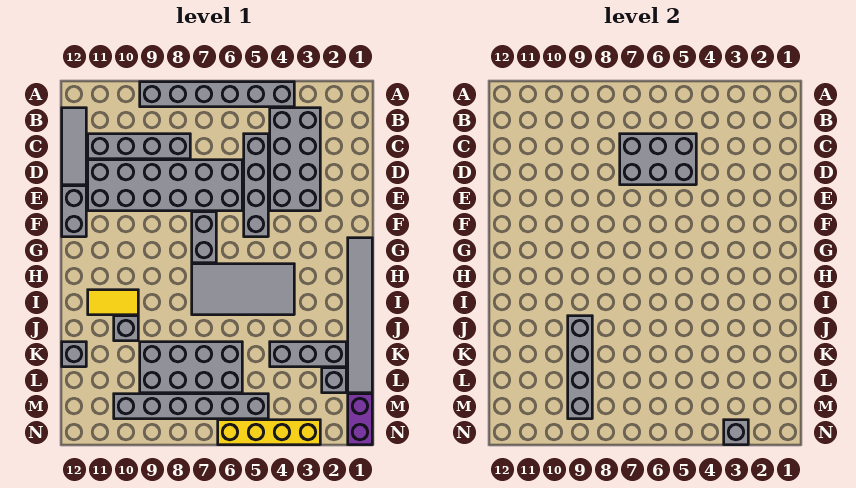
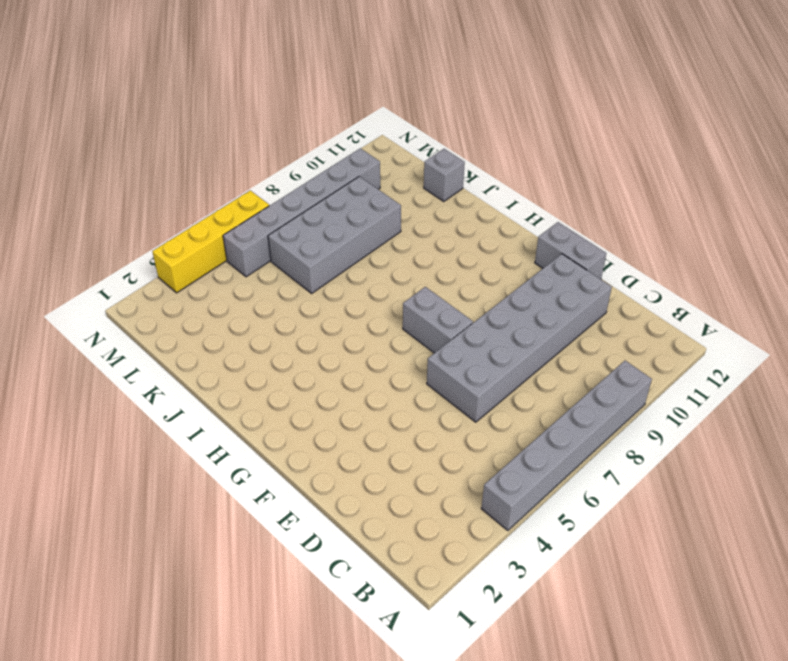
none -> grey brick B3:E4 level 1
none -> grey tile B12:D12 level 1
none -> grey brick C5:F5 level 1

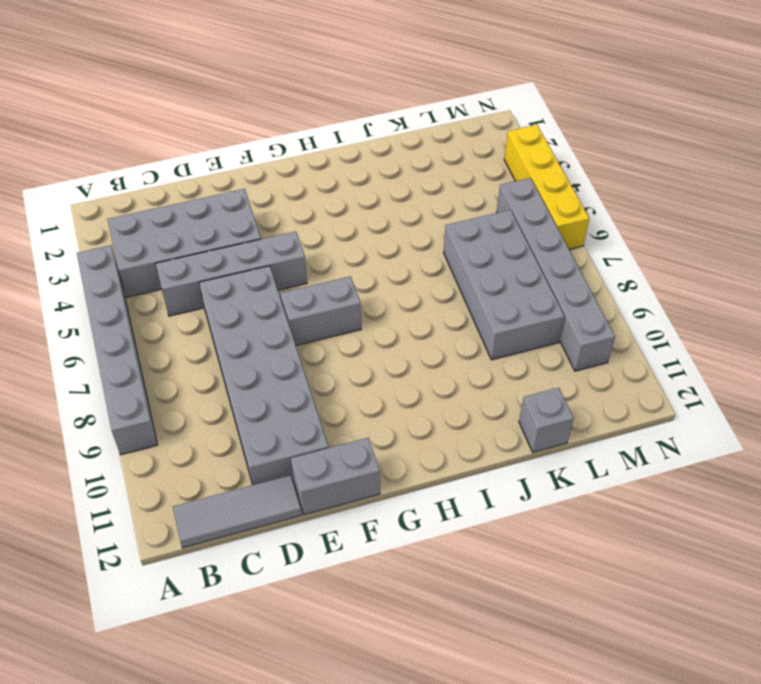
none -> grey brick C8:C11 level 1
none -> grey tile G1:L1 level 1
none -> grey tile H4:I7 level 1

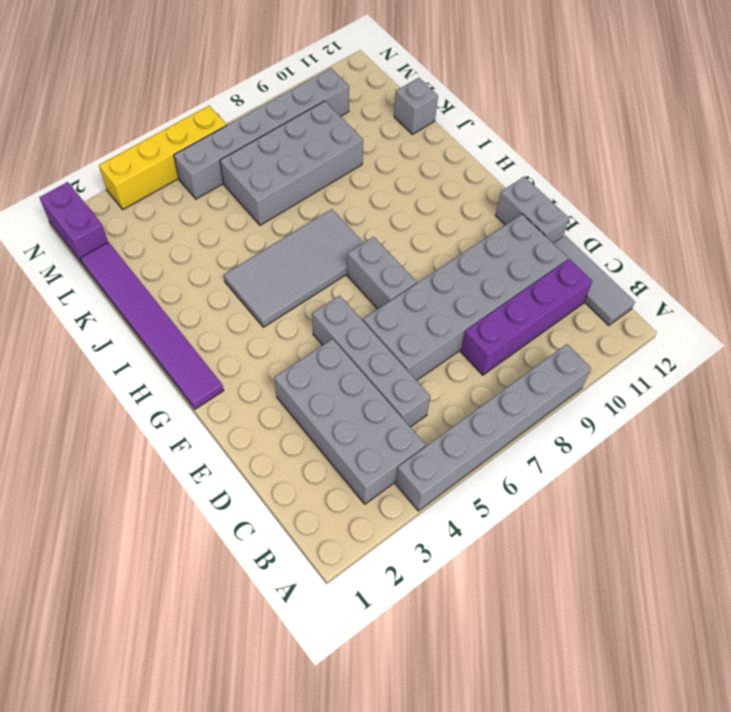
purple brick C8:C11 level 1 -> grey brick C8:C11 level 1
purple tile G1:L1 level 1 -> grey tile G1:L1 level 1
none -> yellow tile I10:I11 level 1
none -> grey brick J10 level 1
none -> grey brick K2:K4 level 1

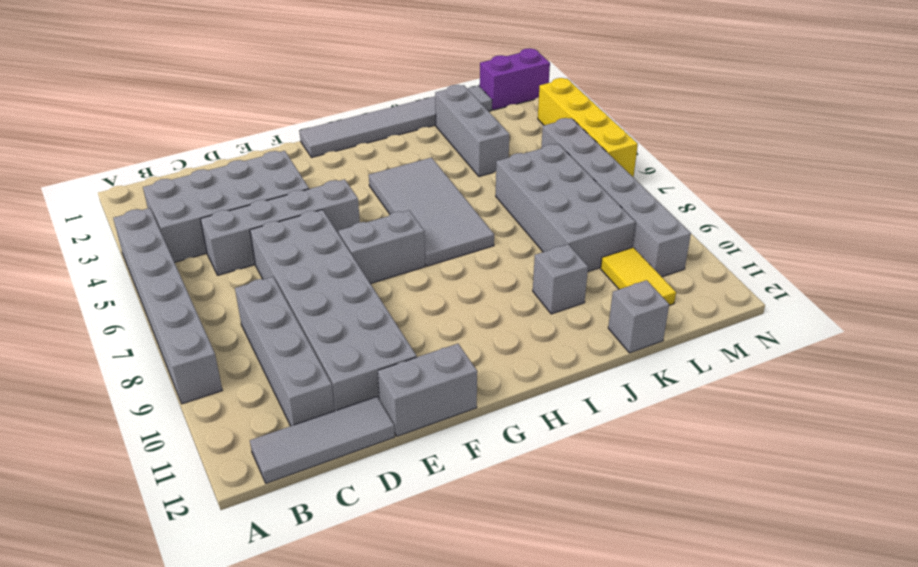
yellow tile L10:L11 level 1 -> yellow tile I10:I11 level 1
none -> grey brick L2 level 1
none -> grey brick C5:D7 level 2
none -> grey brick J9:M9 level 2

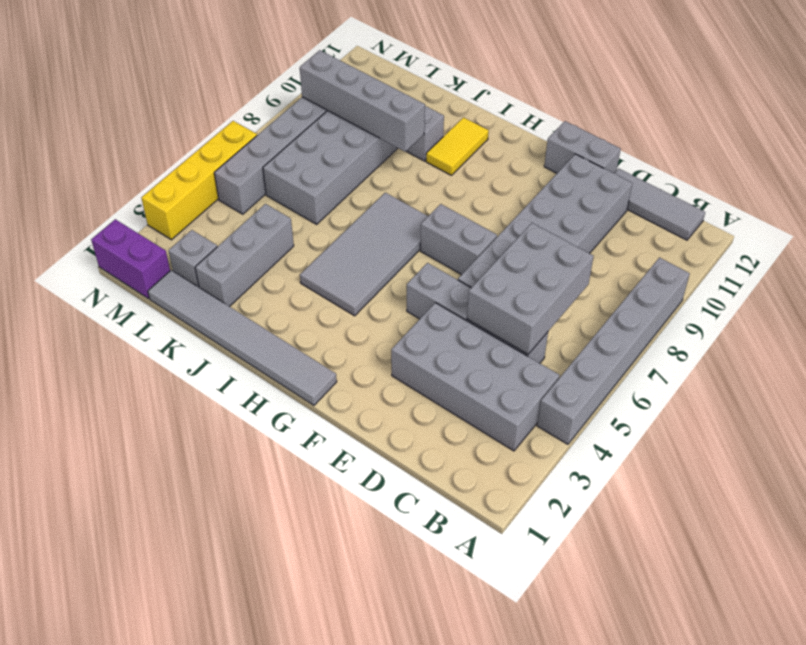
none -> grey brick C8:C11 level 1
none -> grey brick K12 level 1
none -> grey brick N3 level 2

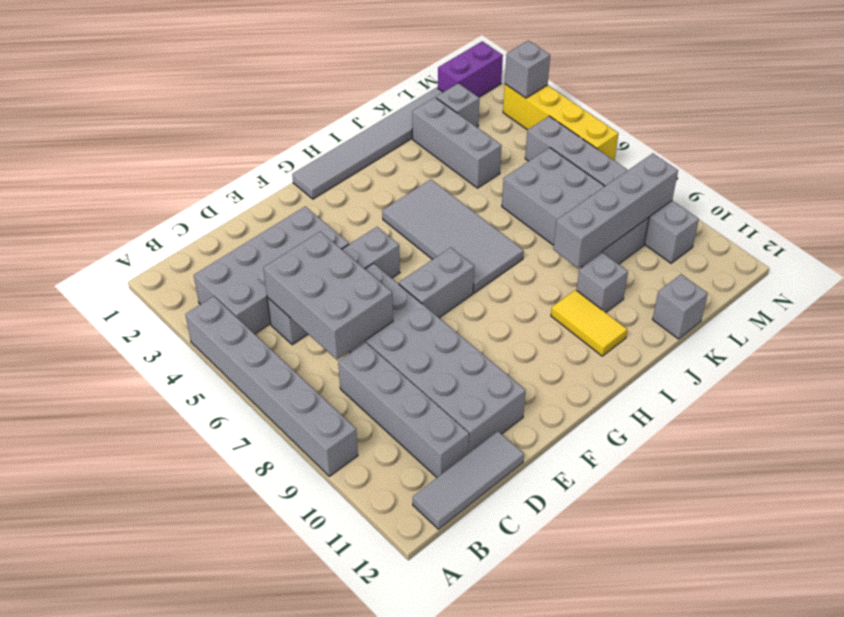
none -> grey brick E12:F12 level 1

